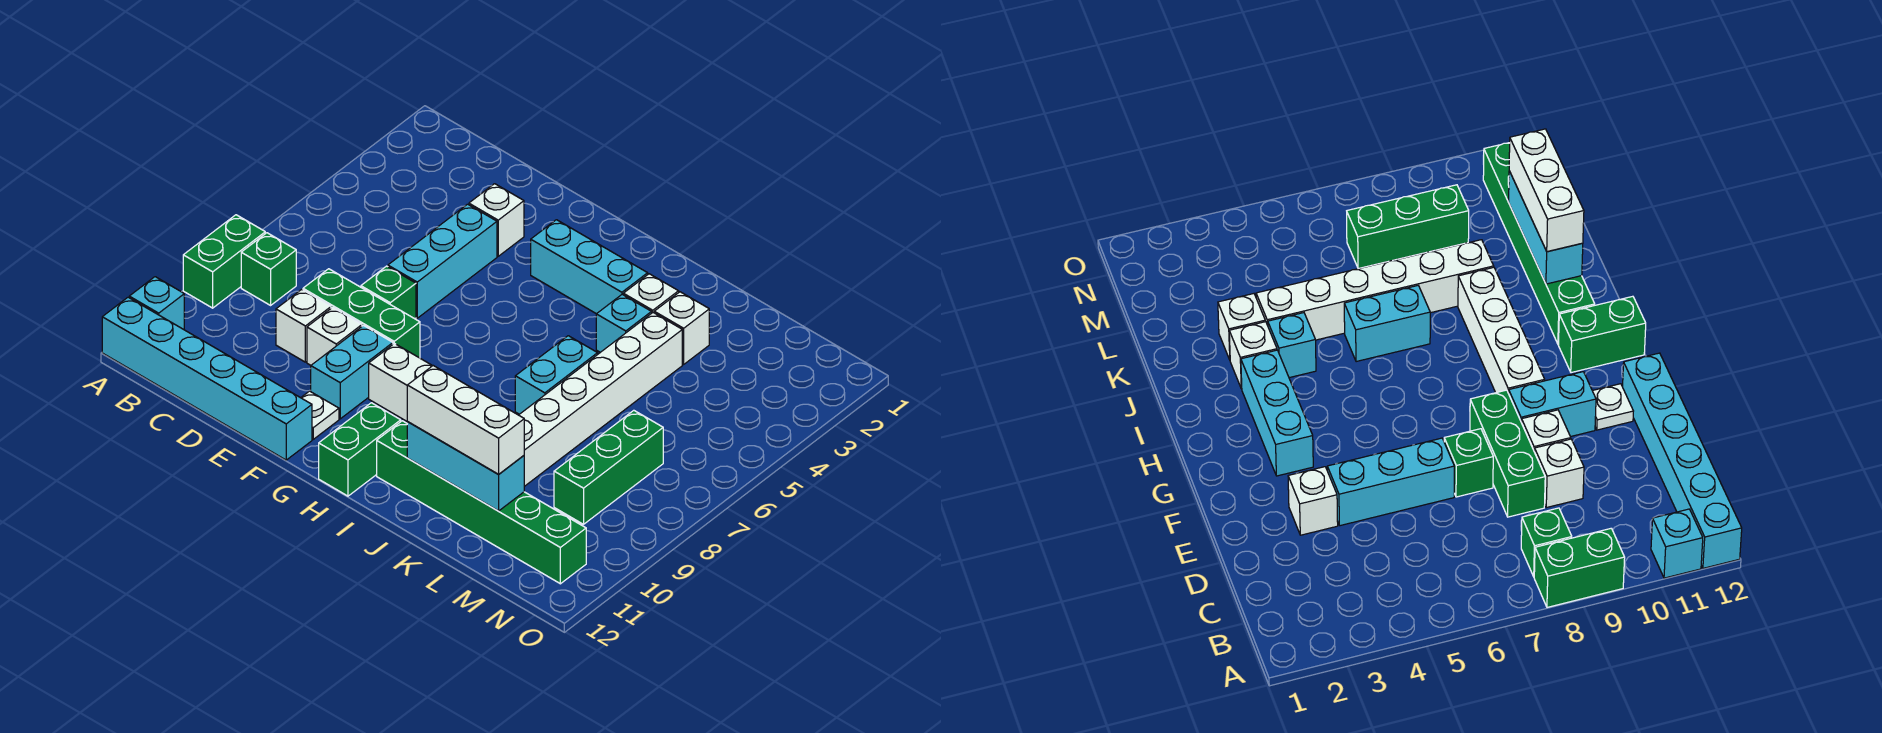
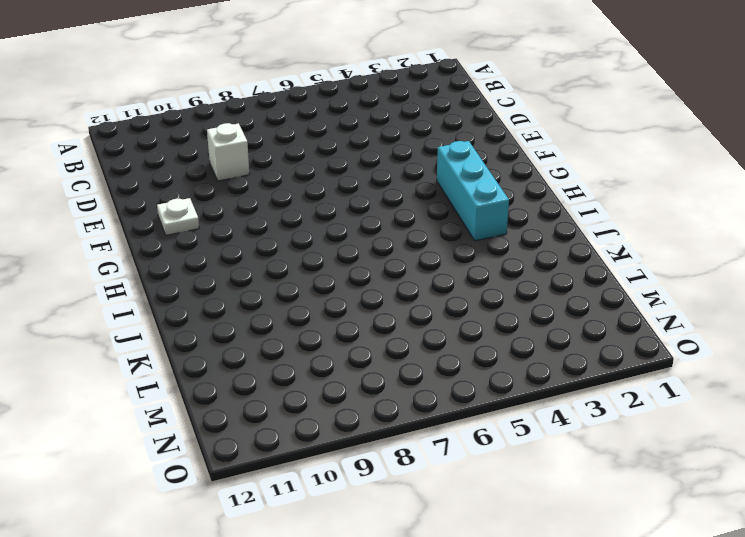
none -> green brick A8:A9 level 1
none -> cyan brick A11 level 1
none -> cyan brick A12:F12 level 1

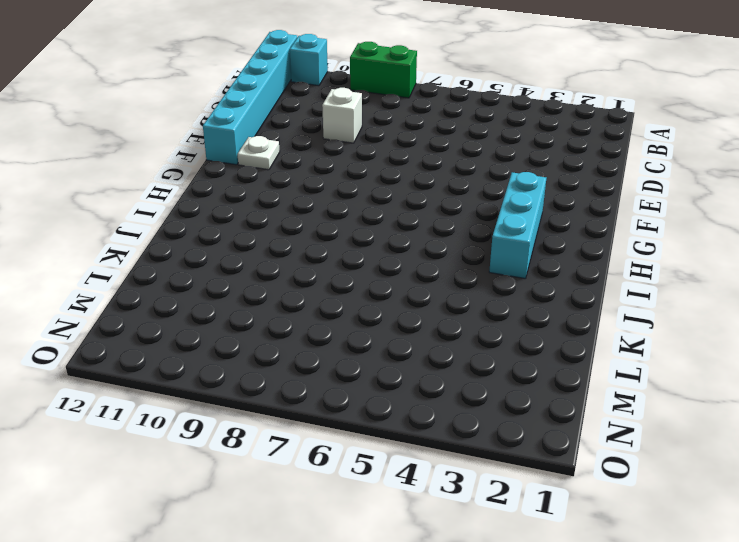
none -> green brick B8 level 1
none -> green brick D8:F8 level 1
none -> white brick E3 level 1

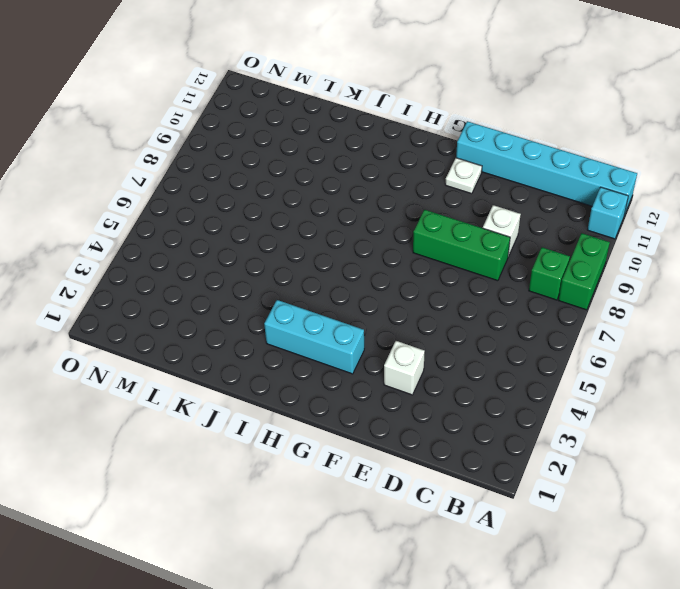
none -> cyan brick E4:E6 level 1
none -> green brick E7 level 1
none -> white brick E9 level 1

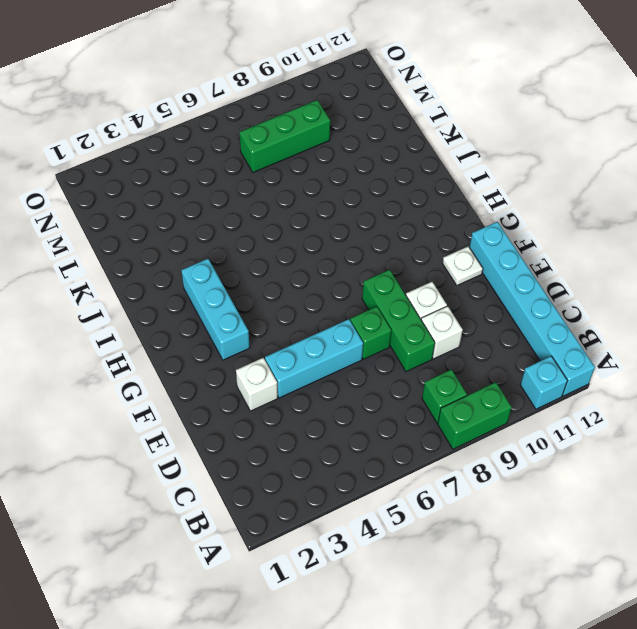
none -> cyan brick F9:F10 level 1
none -> white brick G9:J9 level 1
none -> green brick H11:H12 level 1

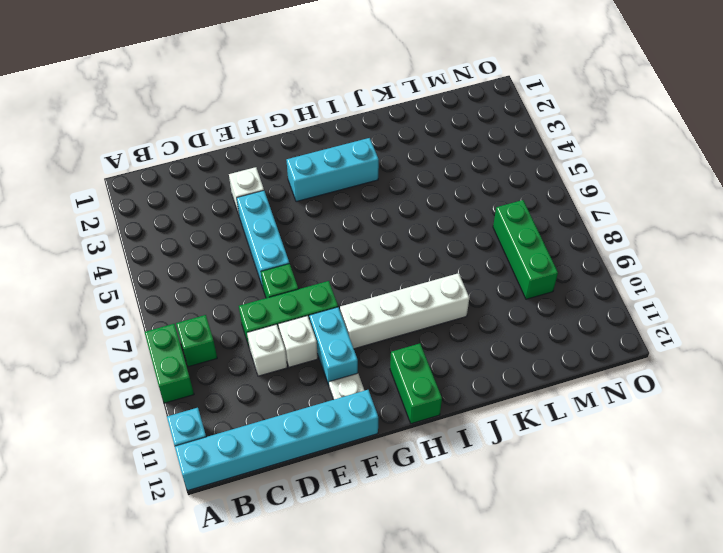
none -> green brick I11:N11 level 1
none -> white brick J3 level 1
none -> cyan brick J4 level 1

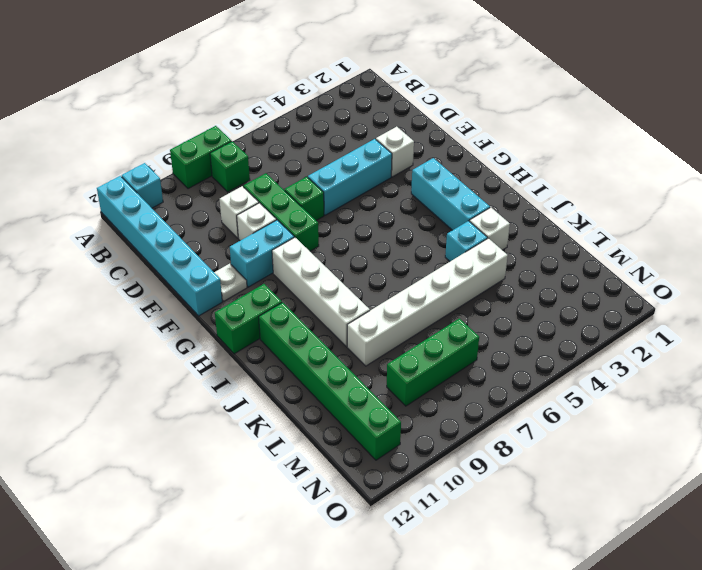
none -> cyan brick J6:J7 level 1
none -> white brick K3 level 1
none -> cyan brick J11:L11 level 2

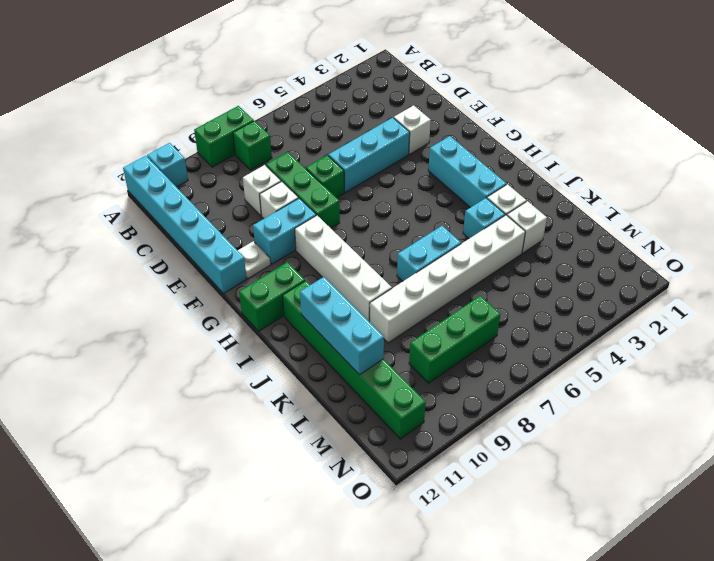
none -> white brick J11:L11 level 3

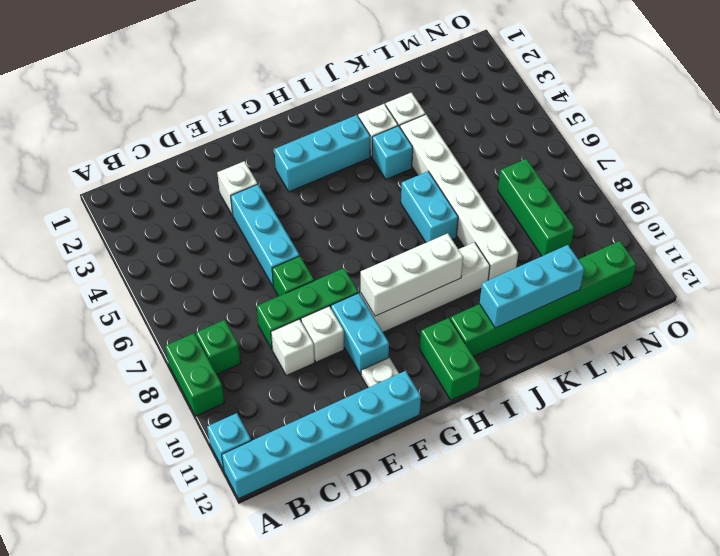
white brick G9:I9 level 2 -> white brick J11:L11 level 3

